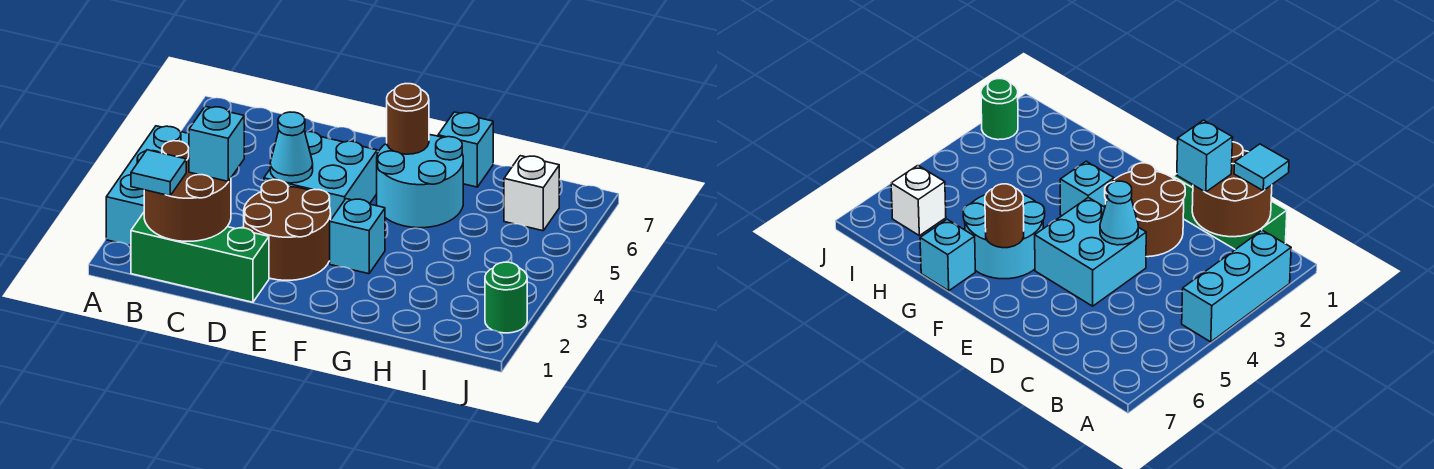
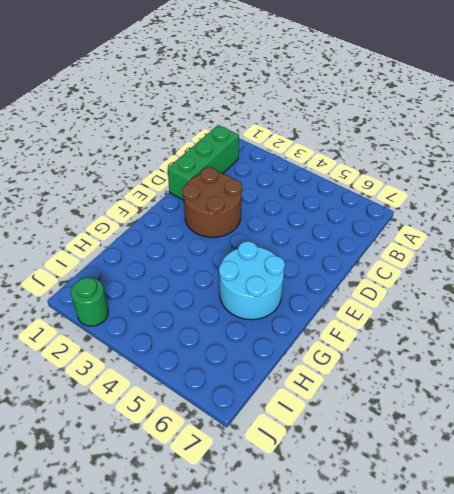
none -> cyan brick A2:A4 level 1
none -> cyan brick D4:E5 level 1
none -> cyan brick F3 level 1

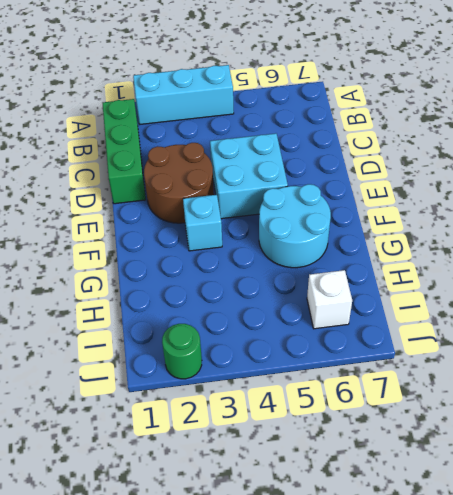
none -> cyan brick G7 level 1
none -> brown round brick B1:C2 level 2
none -> cyan cone D4 level 2

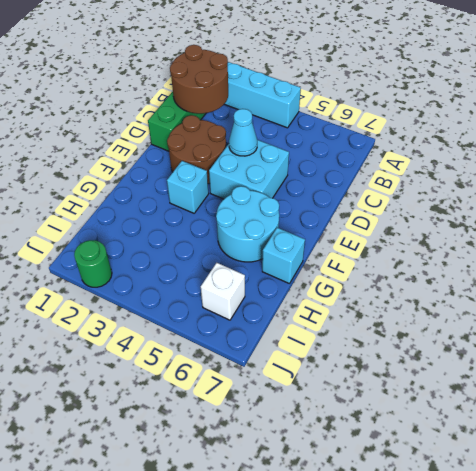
none -> brown round brick F6 level 2
none -> cyan tile B1 level 3
none -> cyan brick C2 level 3

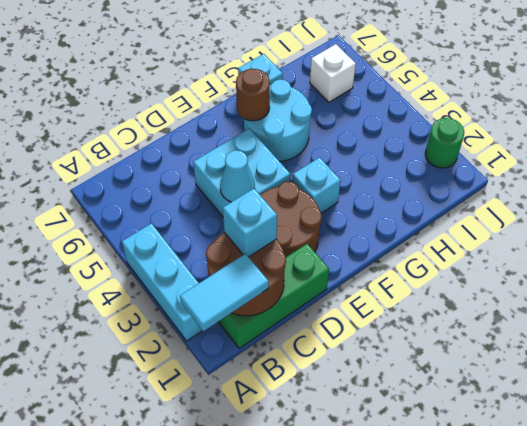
cyan tile A1:B1 level 3 -> cyan tile B1 level 3

